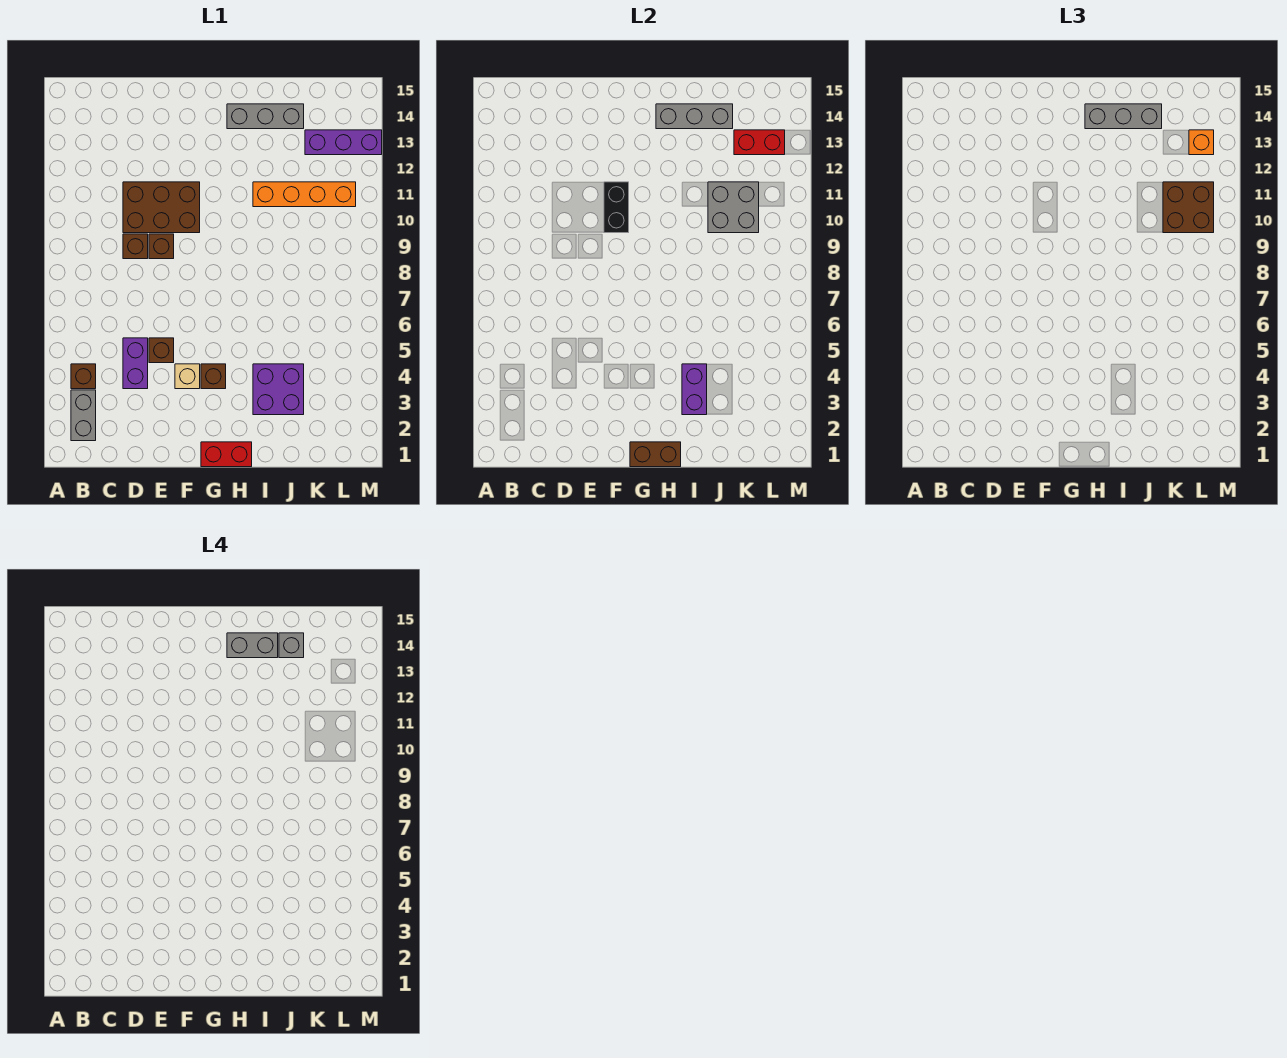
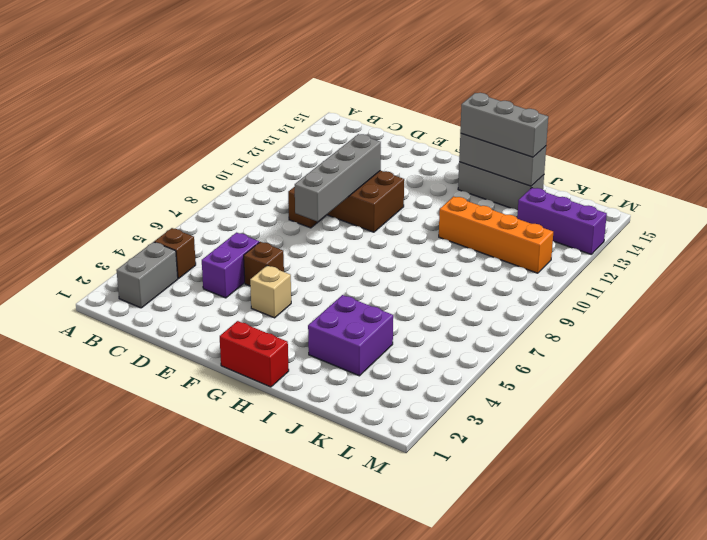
grey brick E8:E11 level 2 -> none
none -> brown brick E9 level 1
none -> brown brick G4 level 1
none -> black brick F10:F11 level 2

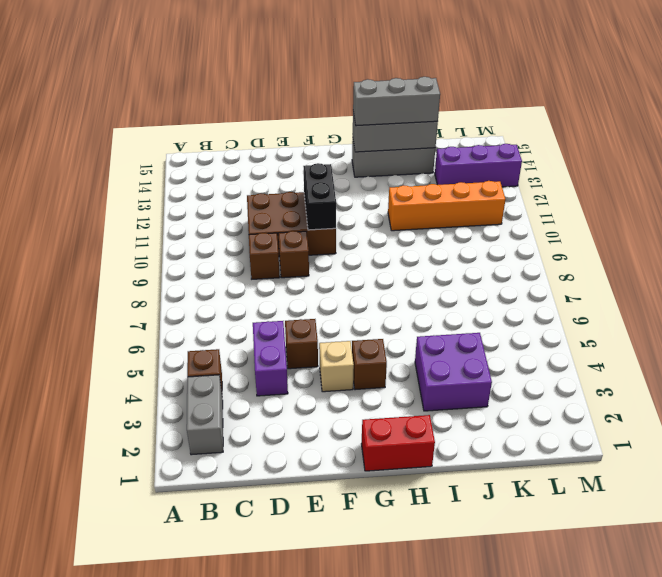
none -> brown brick G1:H1 level 2
none -> purple brick I3:I4 level 2
none -> grey brick J10:K11 level 2

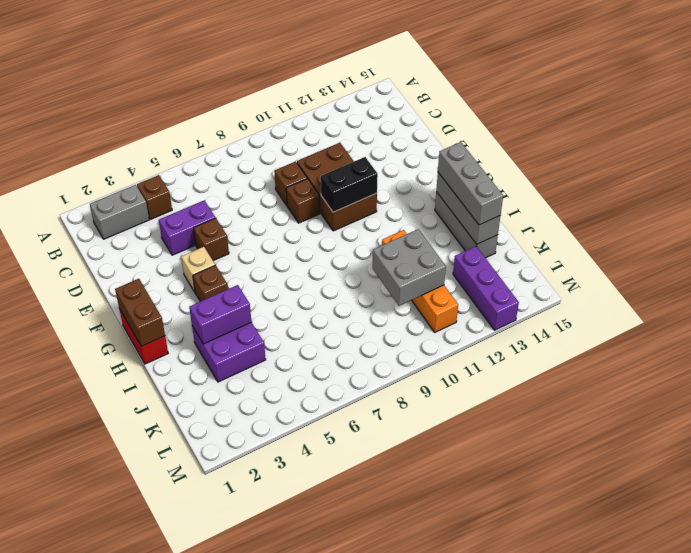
none -> red brick K13:L13 level 2
none -> brown brick K10:L11 level 3
none -> orange brick L13 level 3

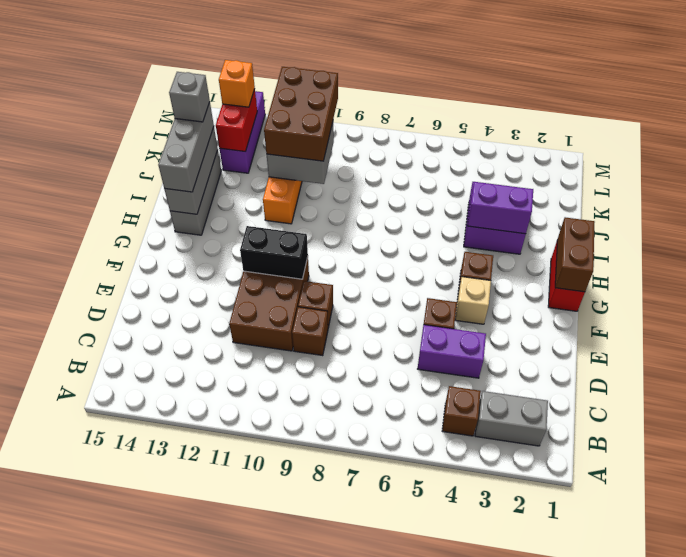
brown brick J10:L11 level 3 -> brown brick K10:L11 level 3
none -> grey brick H14:I14 level 4

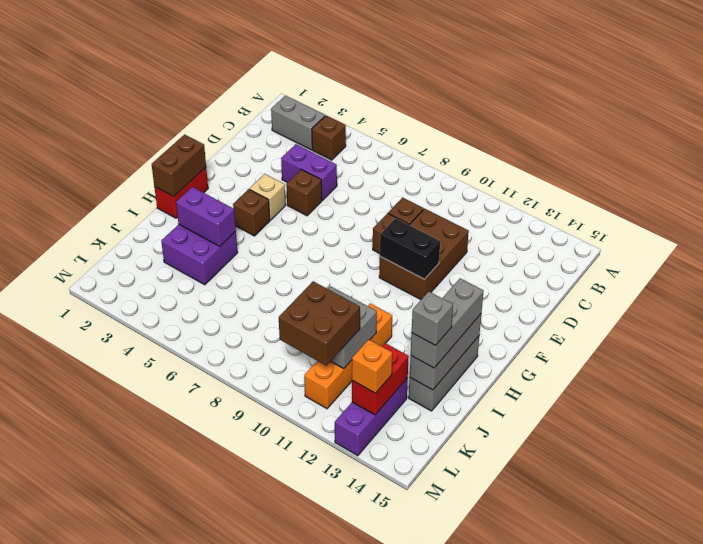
none -> grey brick H14:I14 level 4

